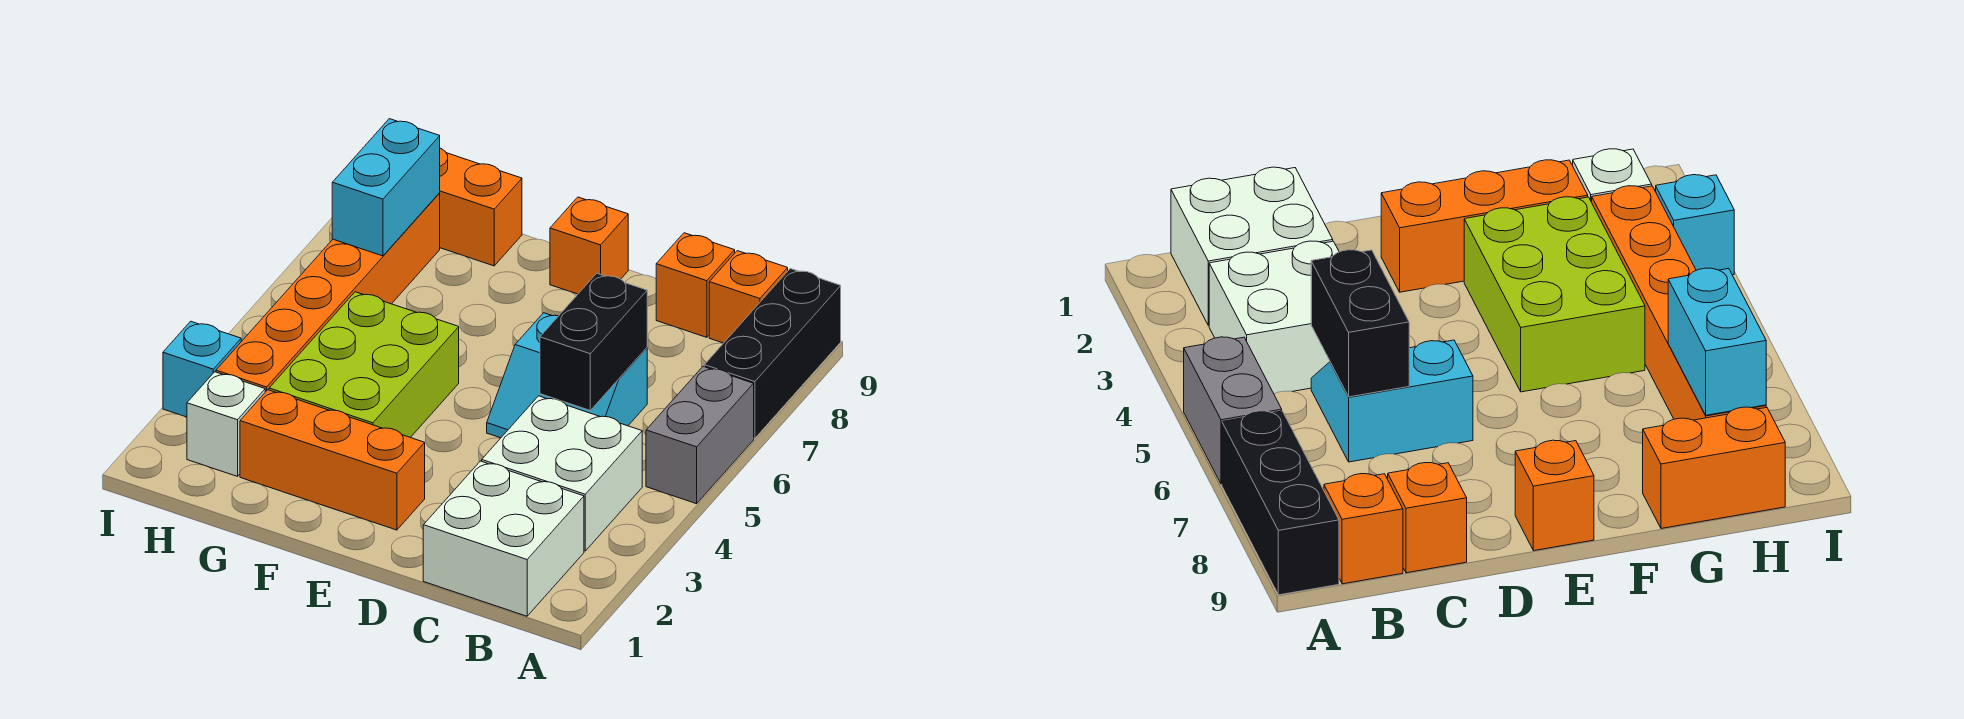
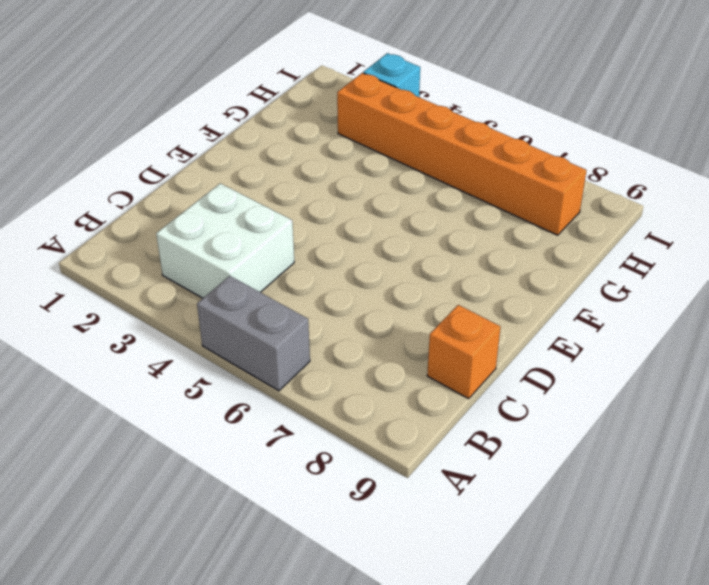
none -> black brick A7:A9 level 1
none -> white brick B1:C2 level 1
none -> orange brick B9 level 1

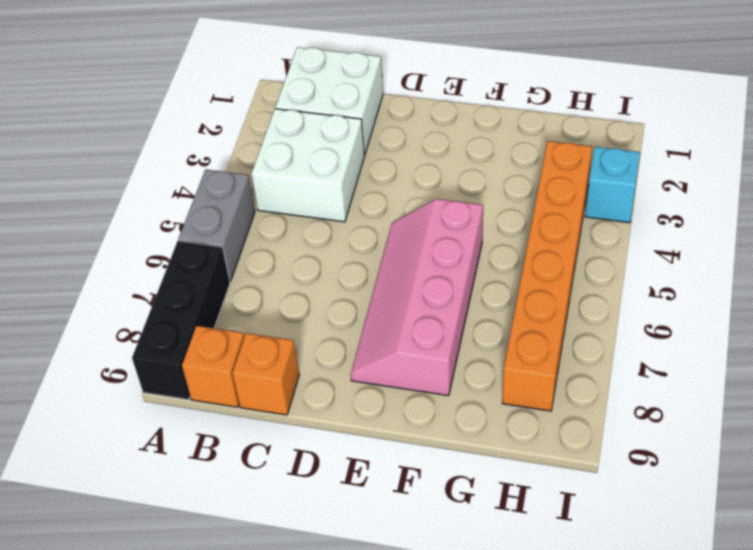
pink slope E5:F8 level 1 top F -> lime brick F3:G5 level 1
none -> cyan slope C5:D6 level 1 top 6
none -> orange brick E2:G2 level 1
none -> orange brick E9 level 1

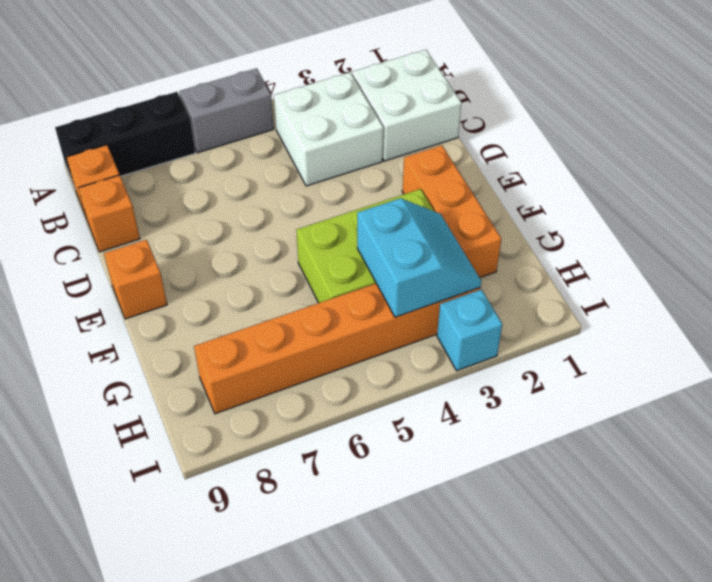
cyan slope G3:H4 level 2 top 4 -> cyan slope C5:D6 level 1 top 6
none -> orange brick G9:H9 level 1
none -> white brick H2 level 1
none -> black brick C5:C6 level 2

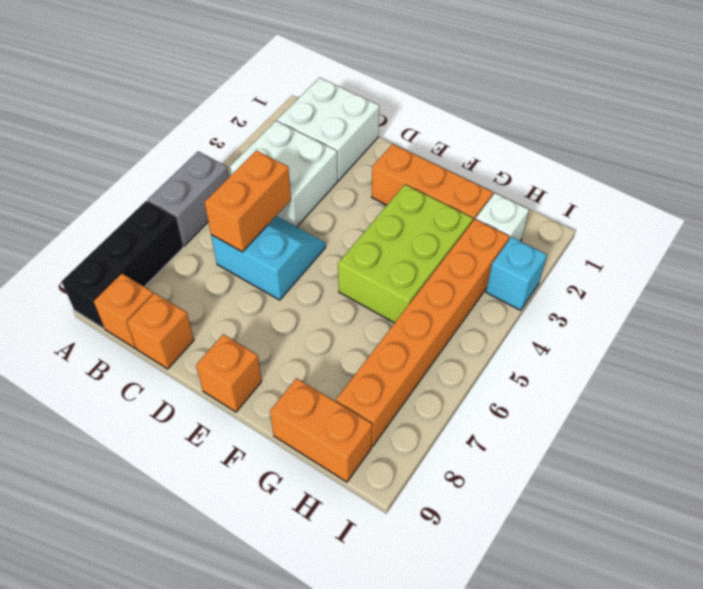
orange brick C5:C6 level 2 -> black brick C5:C6 level 2
none -> cyan brick H7:H8 level 2

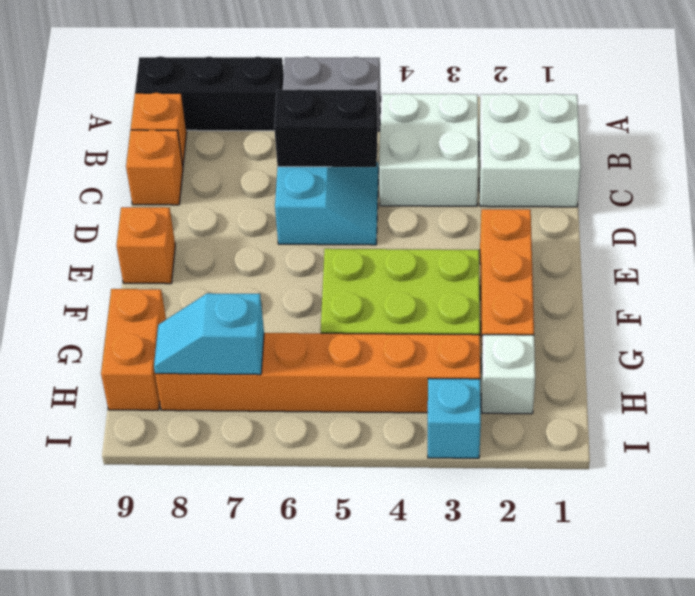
cyan slope H7:H8 level 2 top 7 -> cyan brick H7:H8 level 2

